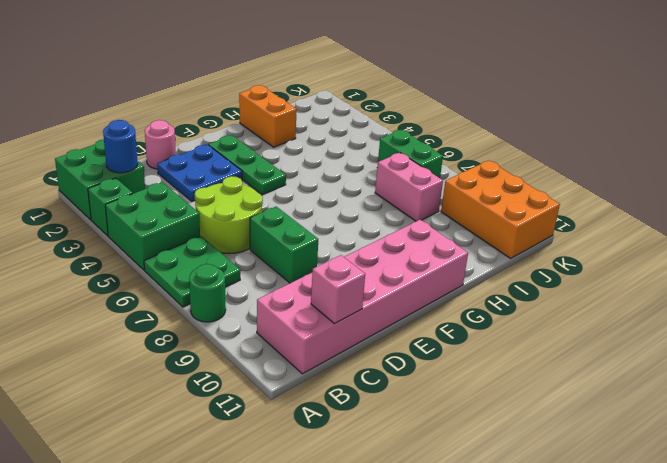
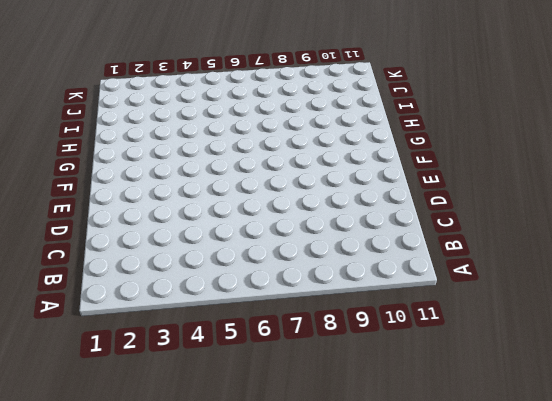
none -> green brick A1:B2 level 1
none -> green brick A3 level 1
none -> green brick A4:B5 level 1

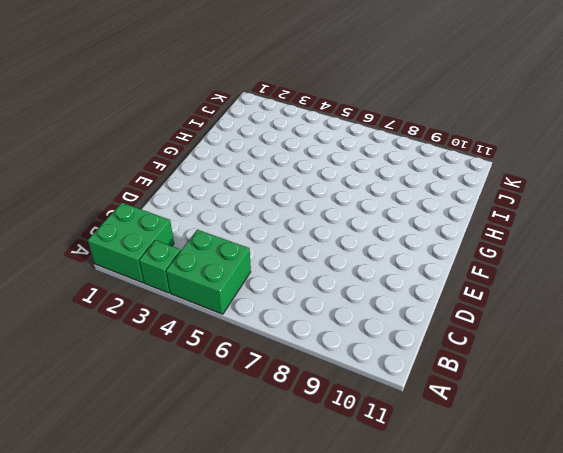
none -> green plate A6:B7 level 1
none -> green round brick A8 level 1
none -> pink brick B10:G11 level 1

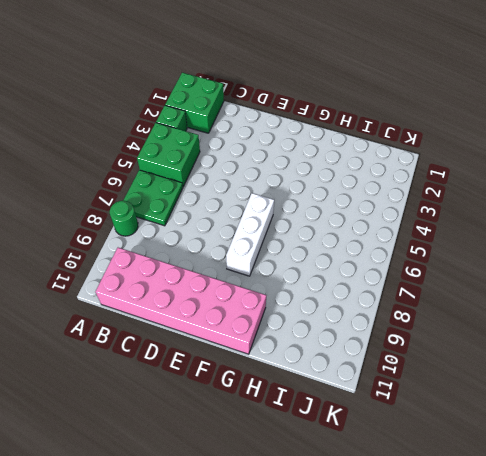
white brick F6:F8 level 1 -> none
none -> lime round brick C5:D6 level 1
none -> pink round brick D1 level 1
none -> blue plate D2:E3 level 1

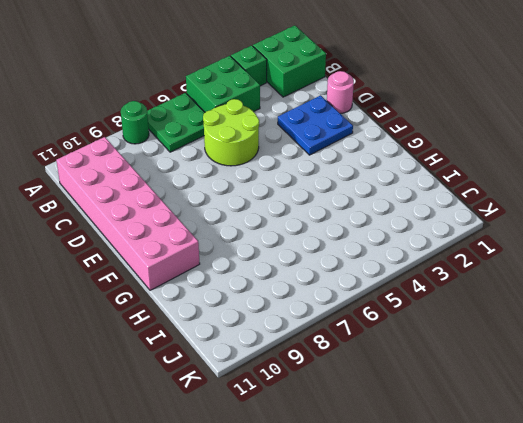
none -> green brick D7:D8 level 1
none -> green plate F2:F4 level 1
none -> orange brick H1:H2 level 1

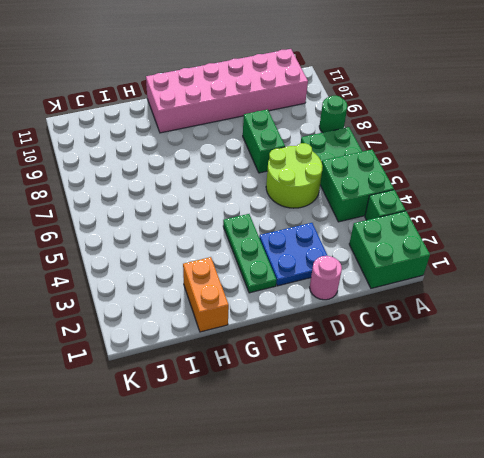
none -> pink brick I7:I8 level 1
none -> green brick J6:J7 level 1
none -> orange brick J9:K11 level 1

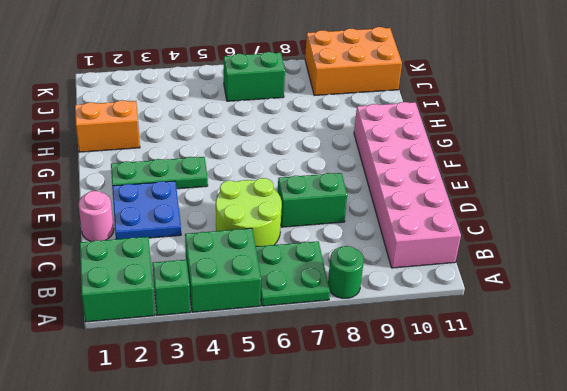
none -> pink brick I7:I8 level 1
none -> blue round brick B2 level 2
none -> pink brick C11 level 2

